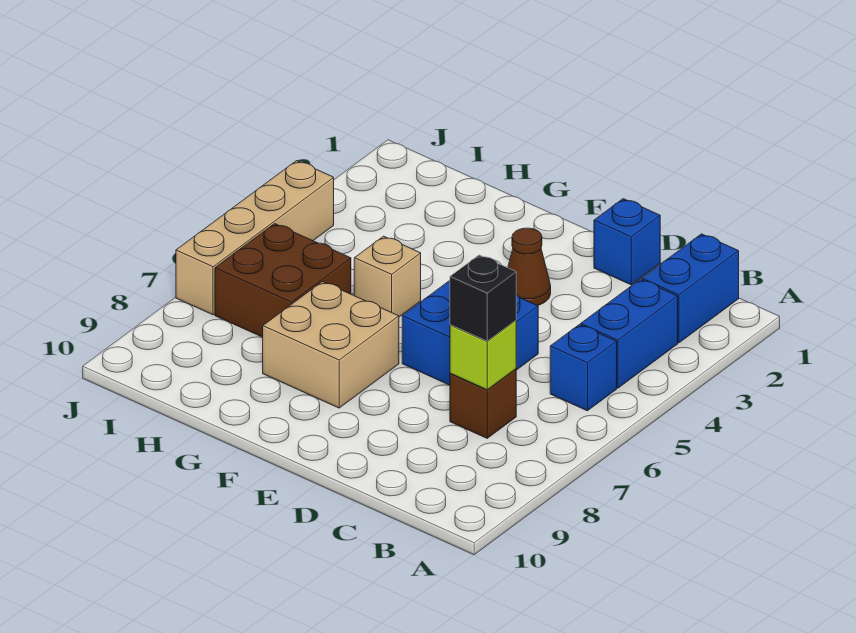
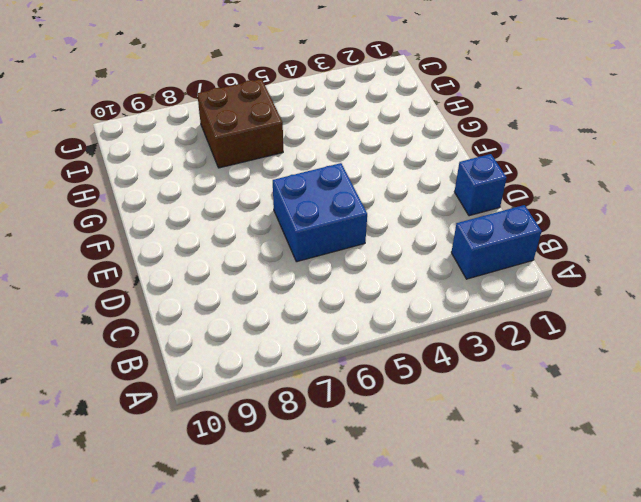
none -> blue brick B3:B4 level 1
none -> blue brick B5 level 1
none -> brown brick C7 level 1

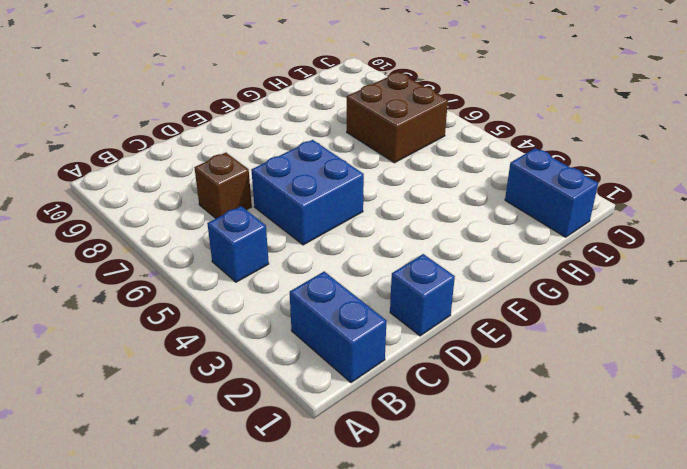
blue brick I1:I2 level 1 -> blue brick B3:B4 level 1
none -> brown cone E3 level 1
none -> tan brick F7:G8 level 1
none -> tan brick G5 level 1

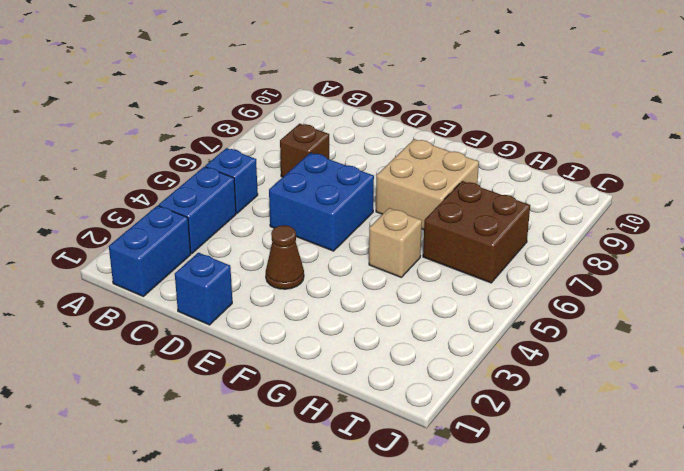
none -> tan brick J4:J7 level 1
none -> lime brick C7 level 2
none -> black brick C7 level 3

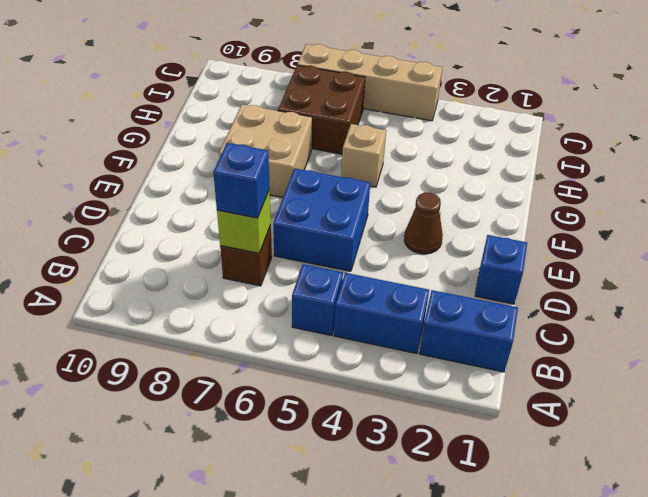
blue brick C7 level 3 -> black brick C7 level 3

